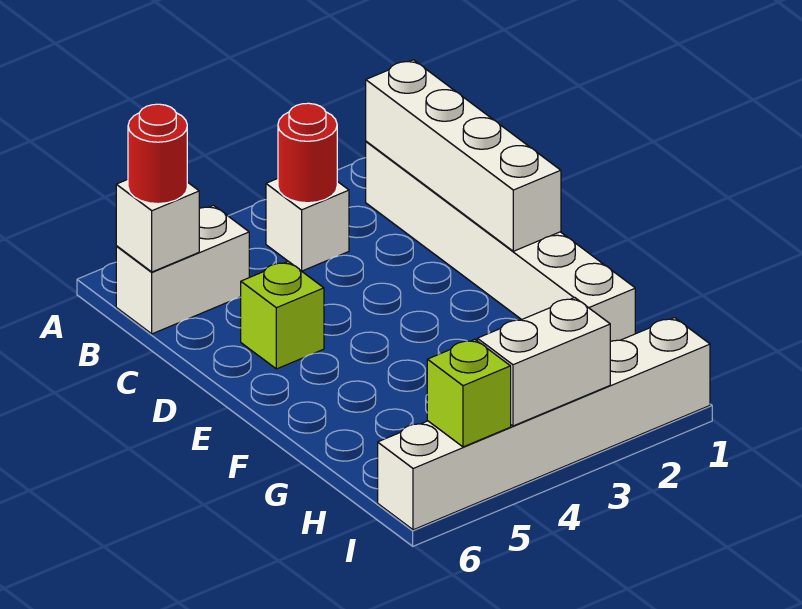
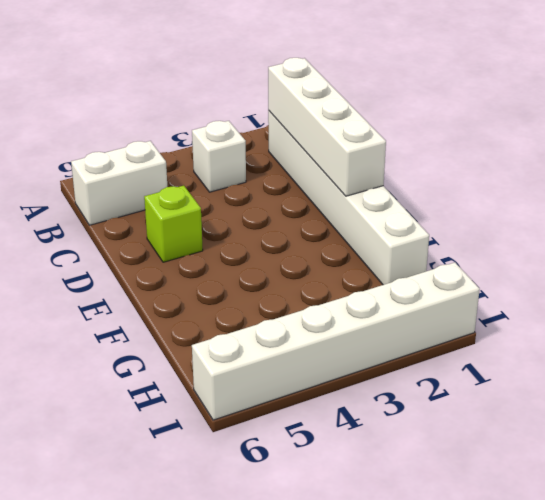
none -> red round brick B3 level 2
none -> white brick B6 level 2

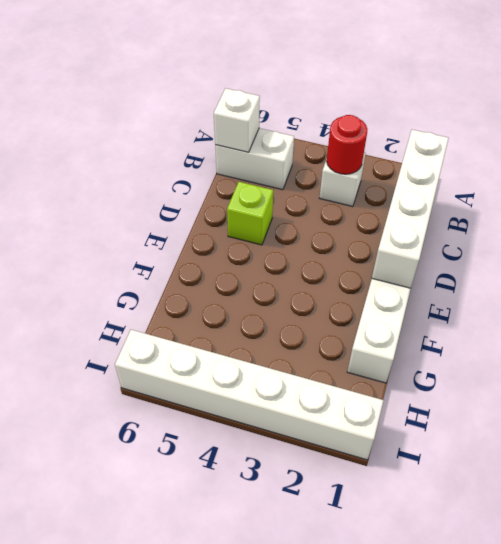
none -> white brick I3:I4 level 2
none -> lime brick I5 level 2

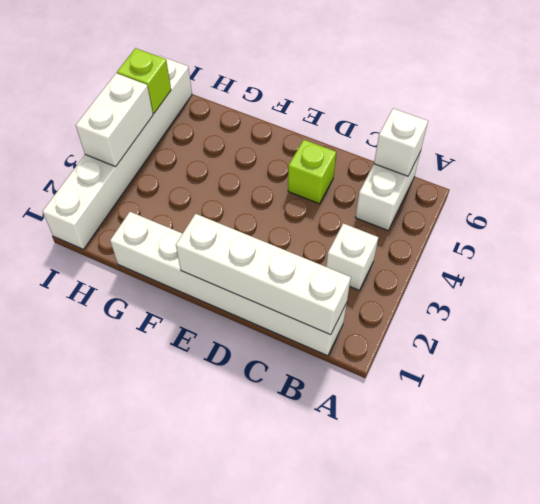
none -> red round brick B3 level 2
none -> red round brick B6 level 3

